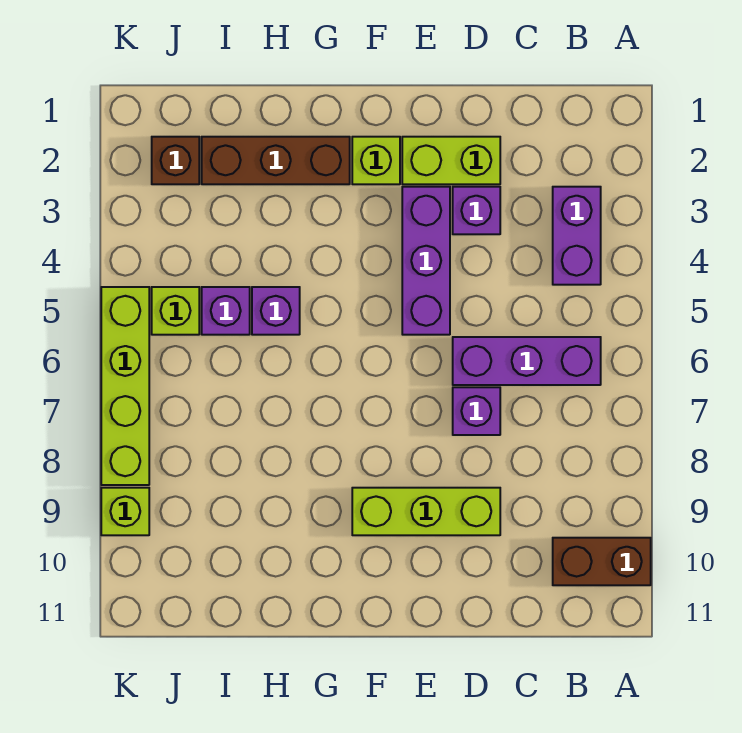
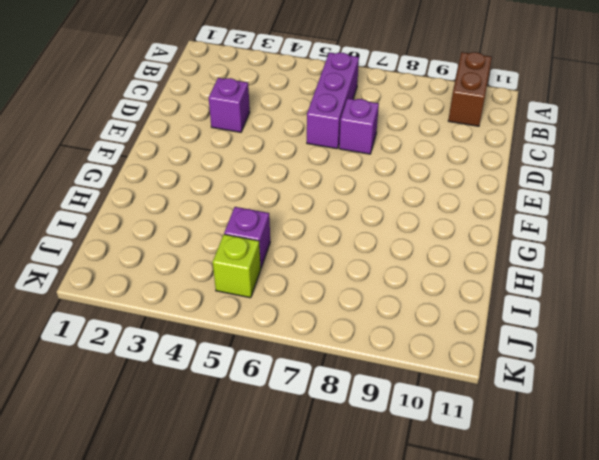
none -> purple brick B3:B4 level 1
none -> lime brick D2:E2 level 1
none -> lime brick D9:F9 level 1

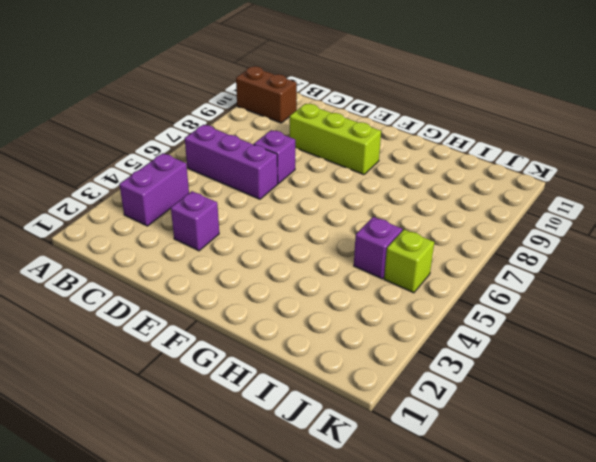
none -> lime brick D2:E2 level 1
none -> purple brick E3:E5 level 1
none -> lime brick F2 level 1

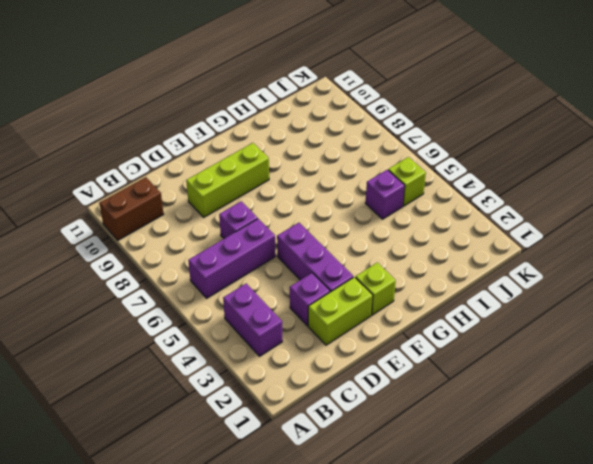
none -> brown brick G2:I2 level 1
none -> purple brick H5 level 1
none -> brown brick J2 level 1

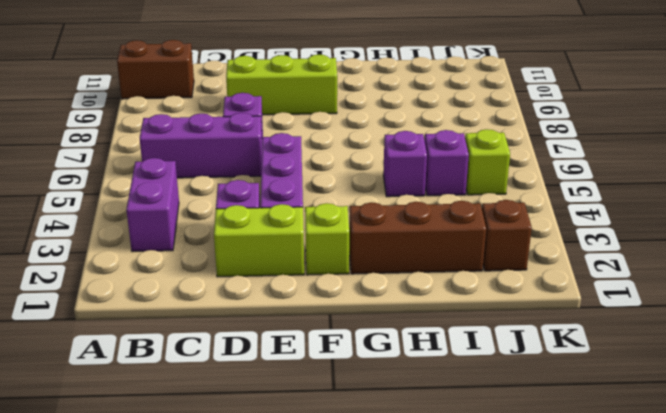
none -> lime brick K5:K8 level 1
none -> lime brick K9 level 1

